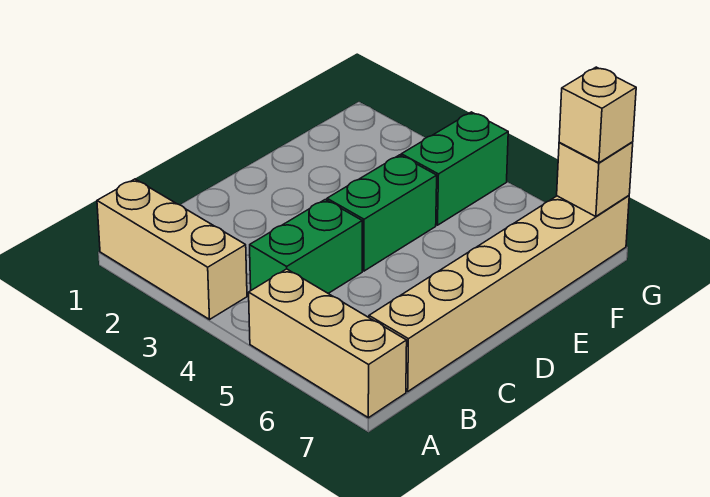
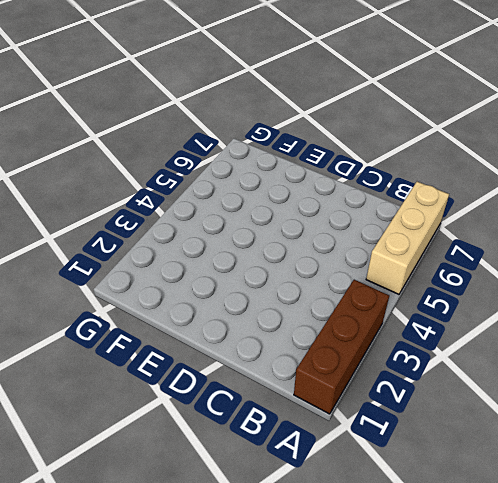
brown brick A1:A3 level 1 -> tan brick A1:A3 level 1
none -> green brick B4:C4 level 1
none -> tan brick B7:G7 level 1

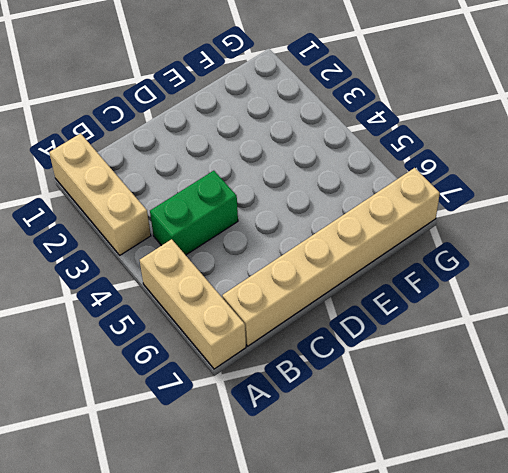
none -> green brick D4:E4 level 1
none -> green brick F4:G4 level 1

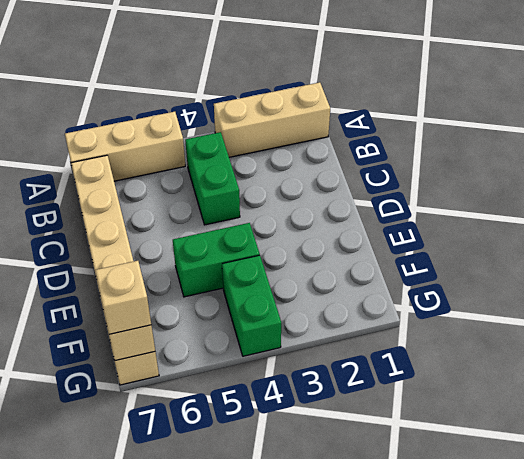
green brick E4:E5 level 1 -> green brick D4:E4 level 1

